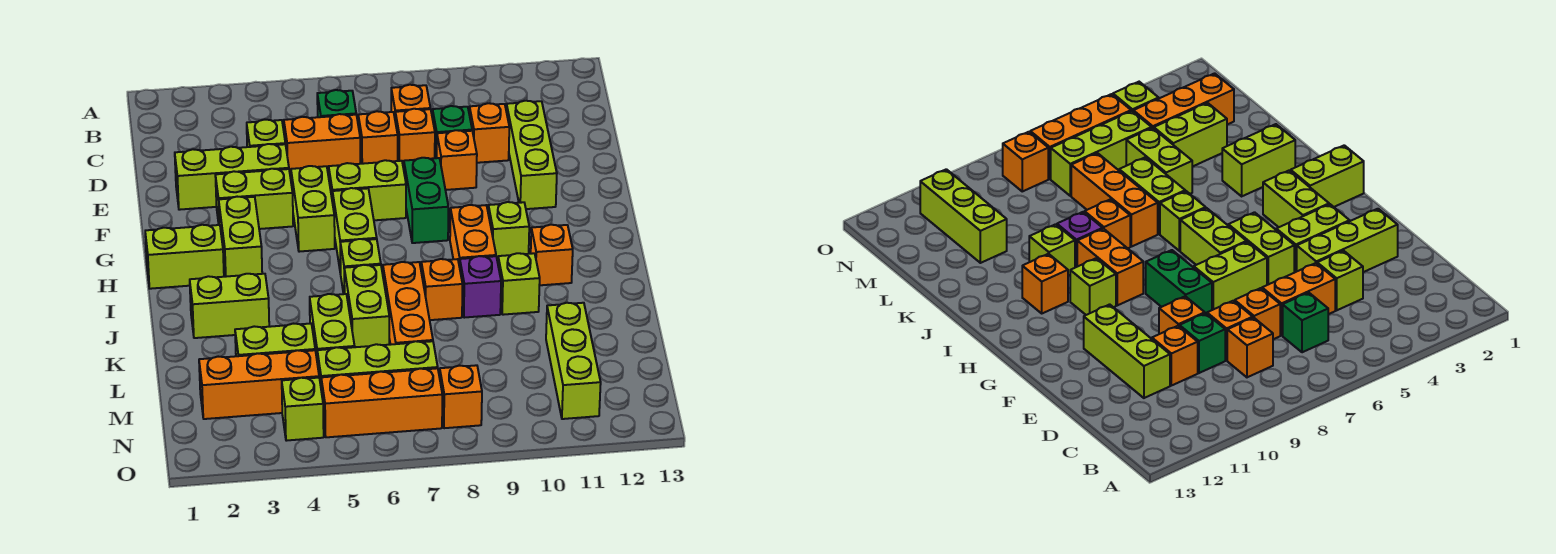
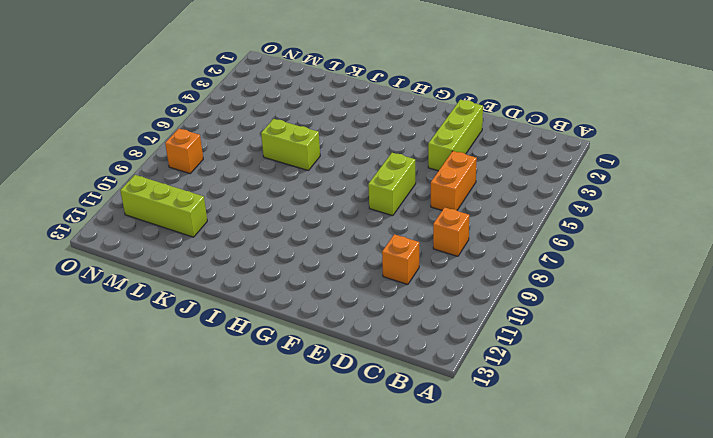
none -> green brick C6 level 1
none -> lime brick D4 level 1
none -> orange brick D7 level 1
none -> orange brick D8 level 1

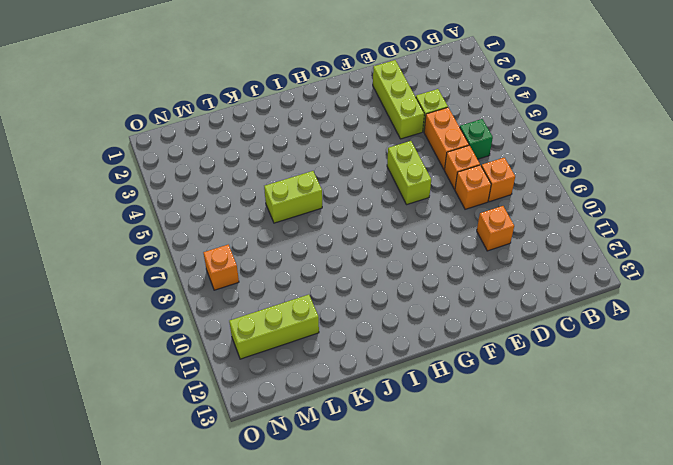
none -> green brick D9 level 1
none -> lime brick D11:F11 level 1
none -> orange brick E9 level 1
none -> lime brick F3:F4 level 1

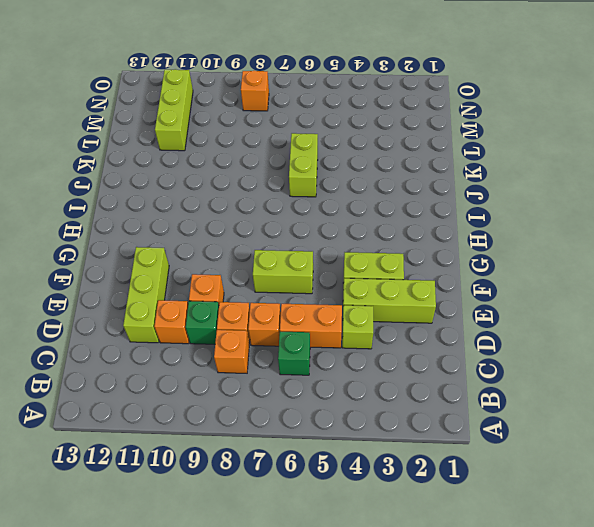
none -> lime brick F5:G5 level 1
none -> green brick F8:G8 level 1
none -> lime brick G3:H3 level 1
none -> lime brick G6:H6 level 1

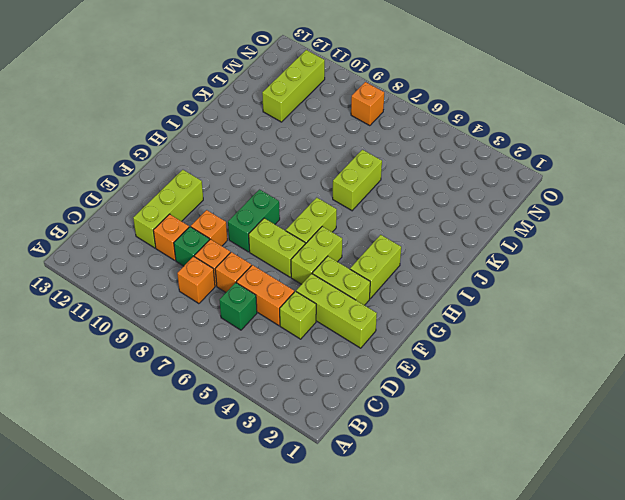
none -> lime brick H1:H2 level 1
none -> orange brick H9:I9 level 1
none -> lime brick H10 level 1
none -> lime brick I6 level 1

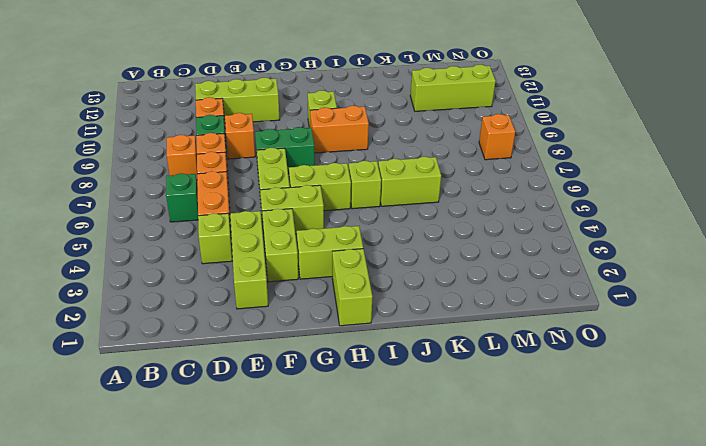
none -> orange brick I11 level 1
none -> lime brick J2:J3 level 1
none -> orange brick J7:L7 level 1
none -> orange brick J8 level 1

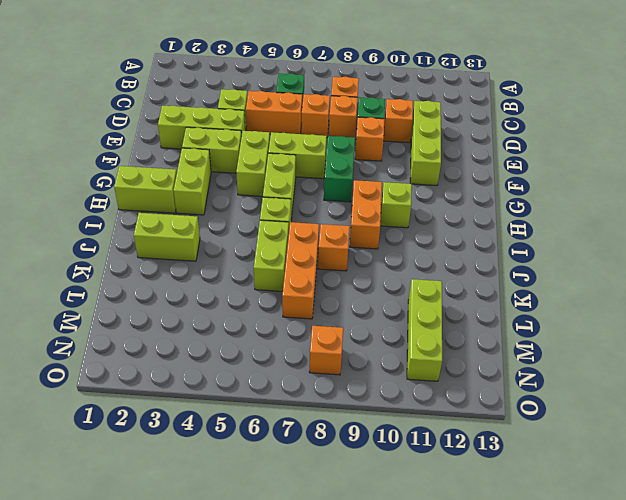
none -> orange brick I11 level 1
none -> purple brick J9 level 1
none -> lime brick J10 level 1
none -> lime brick K5:L5 level 1

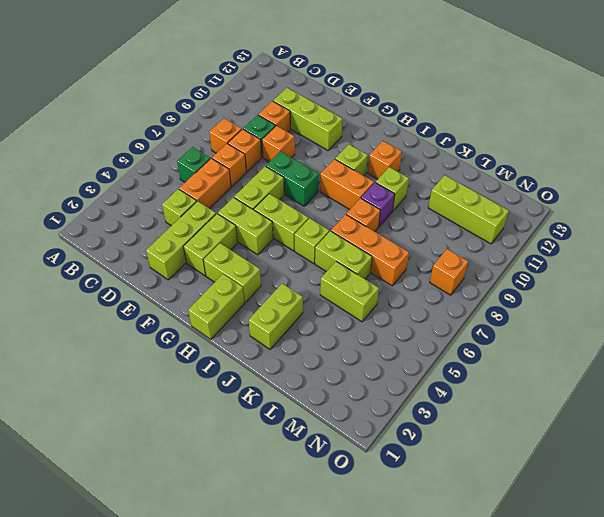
none -> lime brick L3:L4 level 1
none -> orange brick M2:M4 level 1
none -> lime brick M5:M7 level 1
none -> lime brick N4 level 1

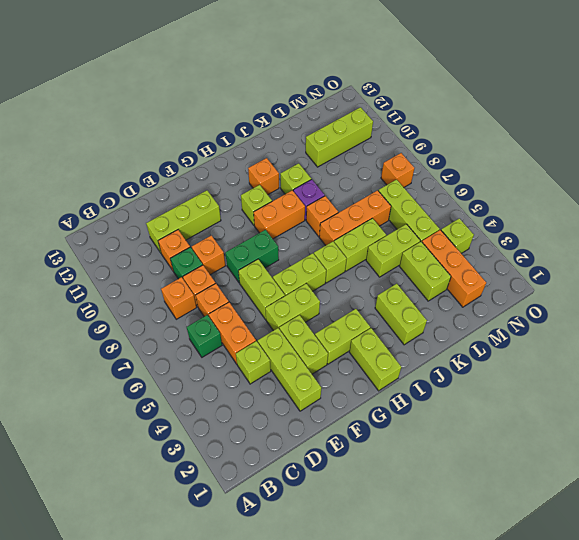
none -> orange brick N5:N7 level 1

